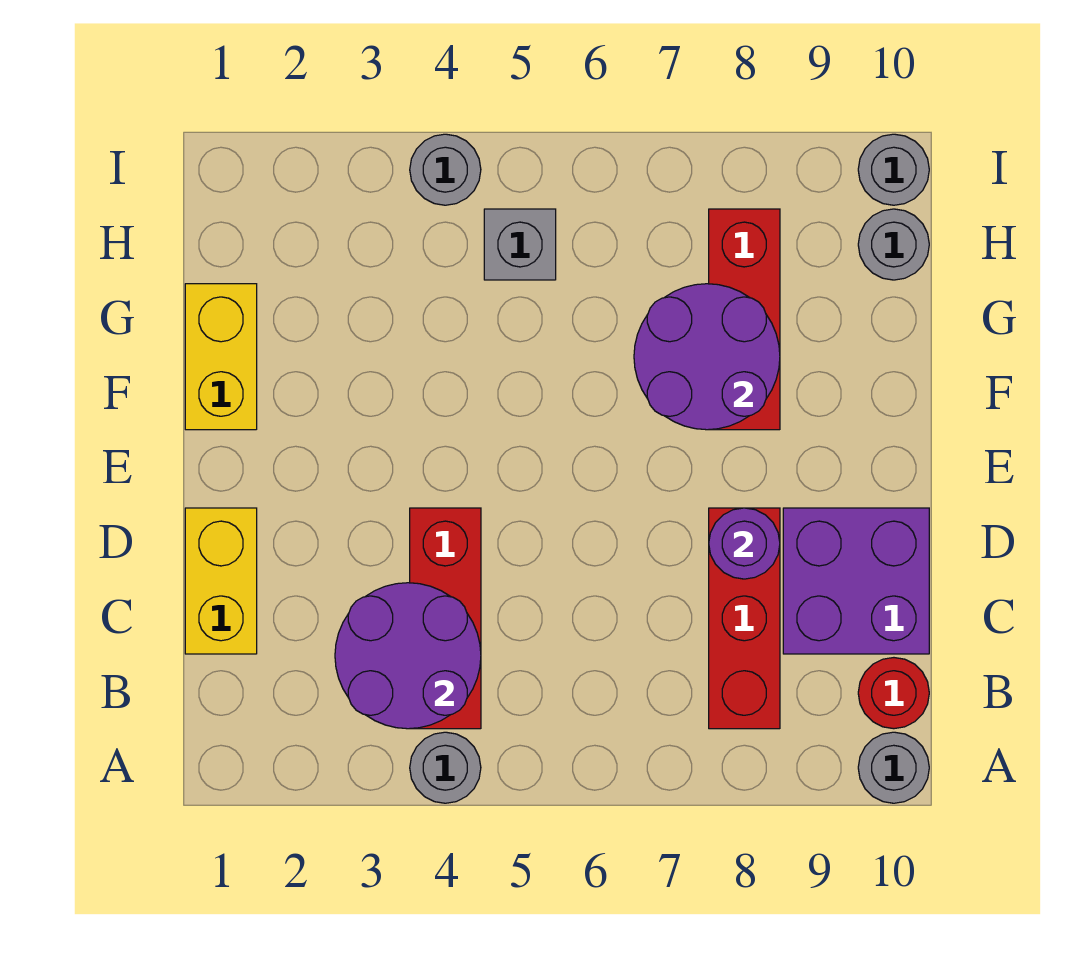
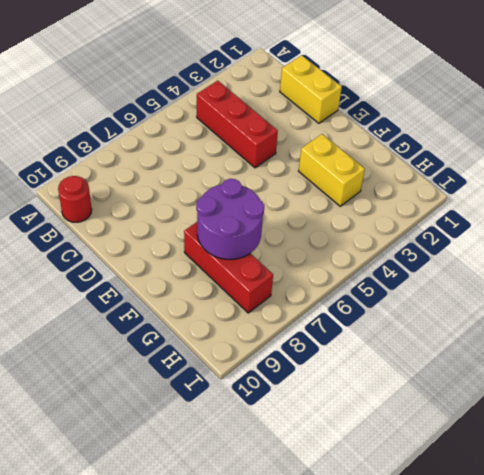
yellow brick F3:G3 level 1 -> yellow brick F1:G1 level 1
none -> grey round brick A4 level 1
none -> grey round brick A10 level 1
none -> red brick B8:D8 level 1

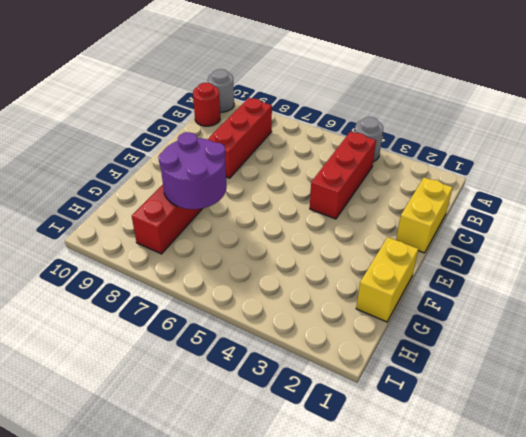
none -> purple brick C9:D10 level 1
none -> grey brick H5 level 1
none -> grey round brick H10 level 1

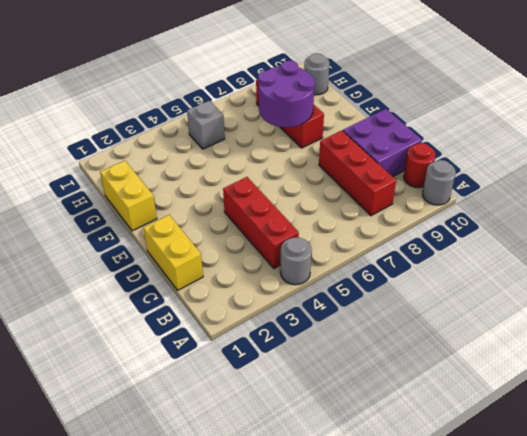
none -> grey round brick I4 level 1
none -> grey round brick I10 level 1
none -> purple round brick B3:C4 level 2

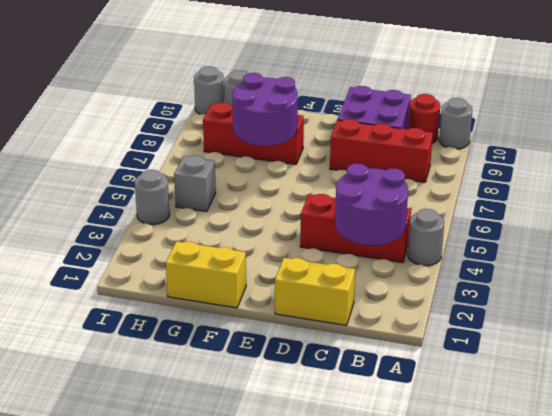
none -> purple round brick D8 level 2

